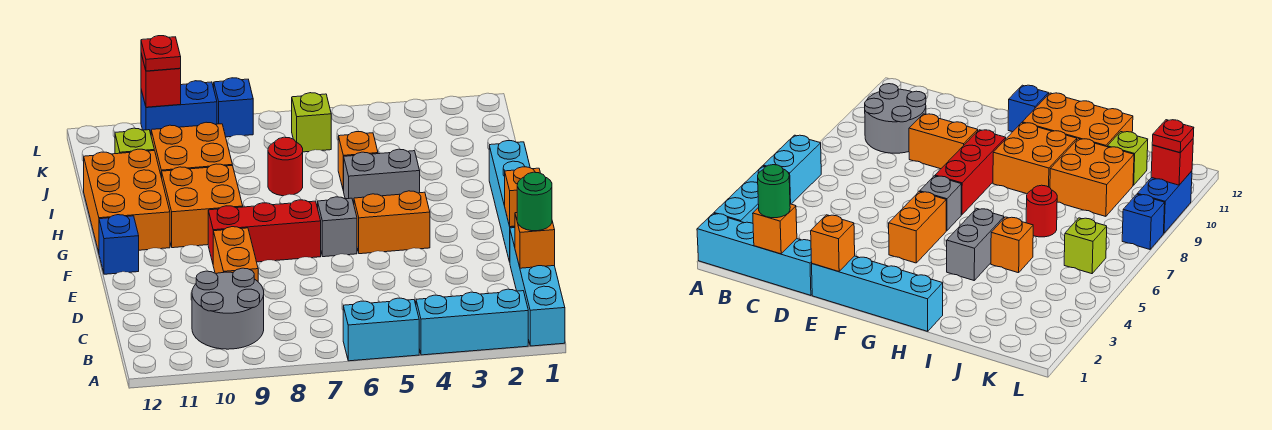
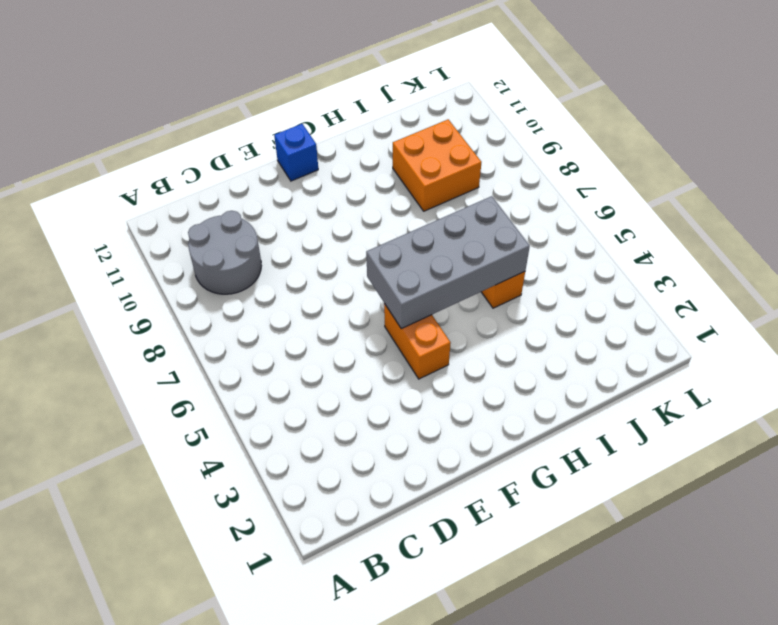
grey brick F5:I6 level 2 -> none
none -> cyan brick A1:D1 level 1
none -> cyan brick A2:A4 level 1
none -> cyan brick A5:A6 level 1

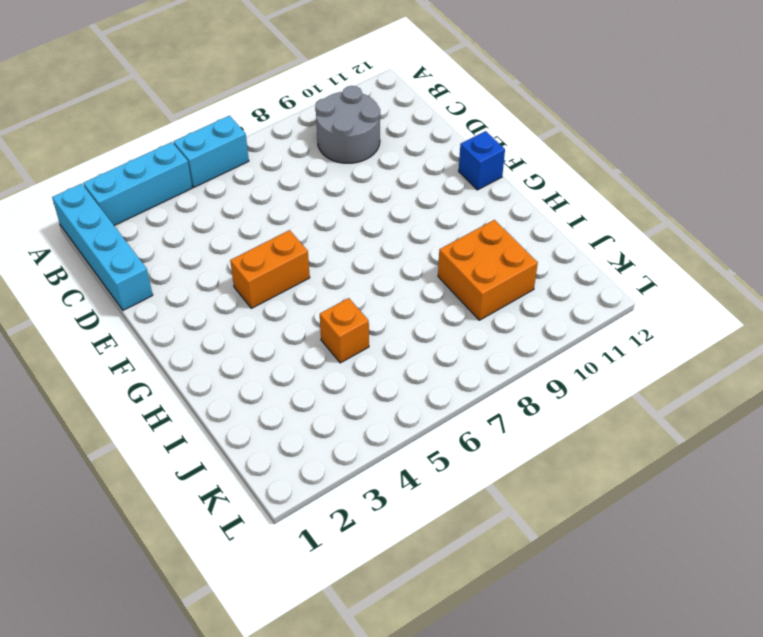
none -> orange brick D9:E9 level 1
none -> cyan brick E1:H1 level 1
none -> grey brick F6 level 1

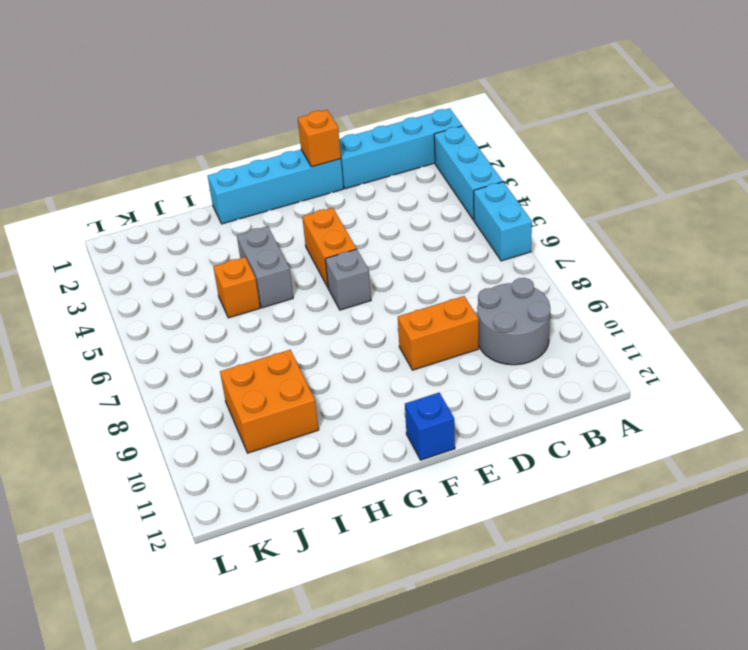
none -> red brick F7:F9 level 1
none -> orange brick G9:H10 level 1
none -> orange brick G11:I12 level 1

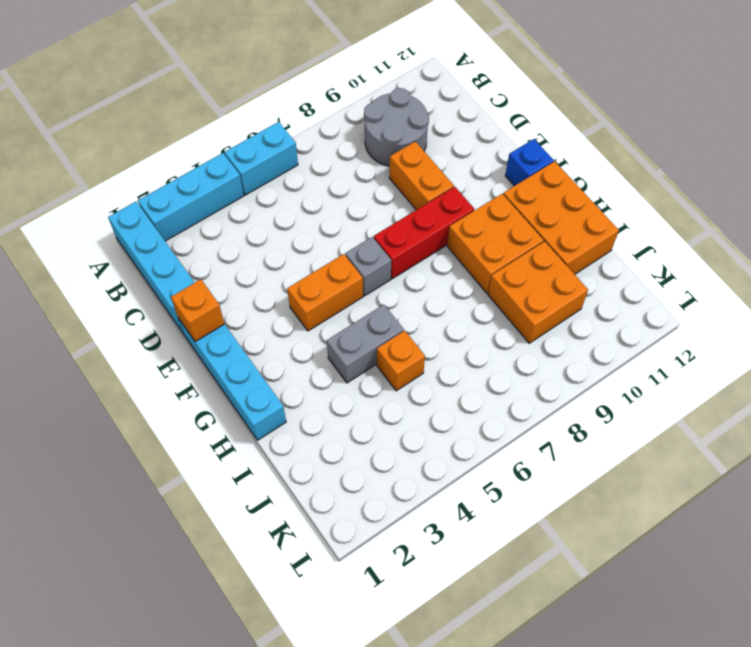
none -> red round brick I7 level 1
none -> lime brick J11 level 1
none -> lime brick K6 level 1

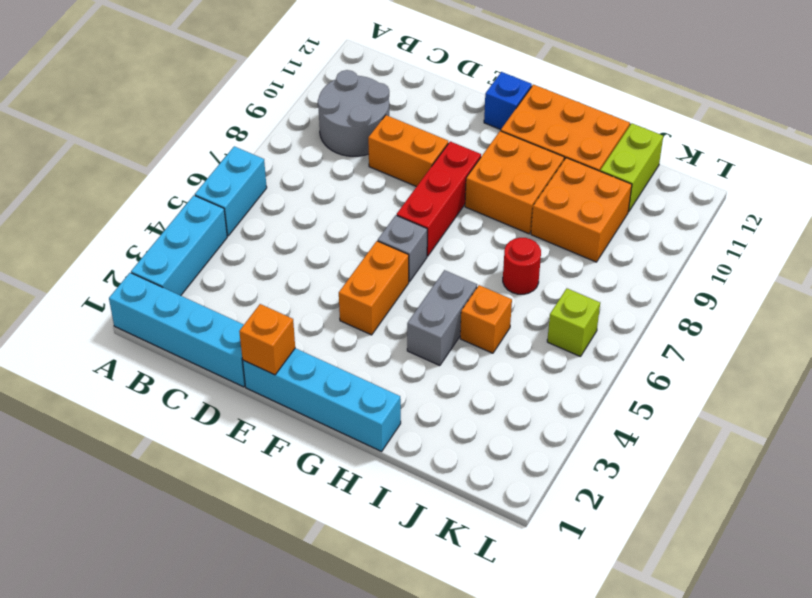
lime brick J11:J12 level 1 -> lime brick J11 level 1
none -> blue brick L8 level 1
none -> blue brick L9:L10 level 1
none -> orange brick C1 level 2

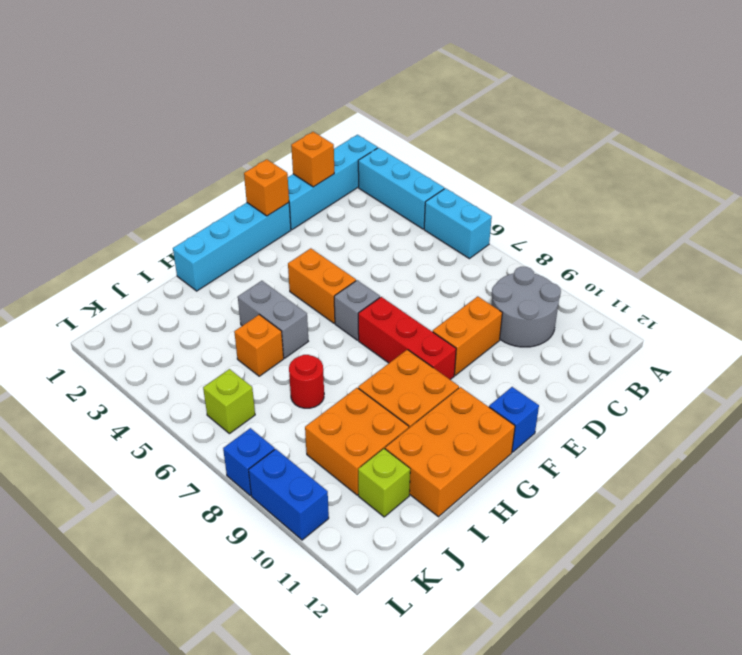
none -> red brick L10 level 2
none -> green round brick C1 level 3
none -> red plate L10 level 3

